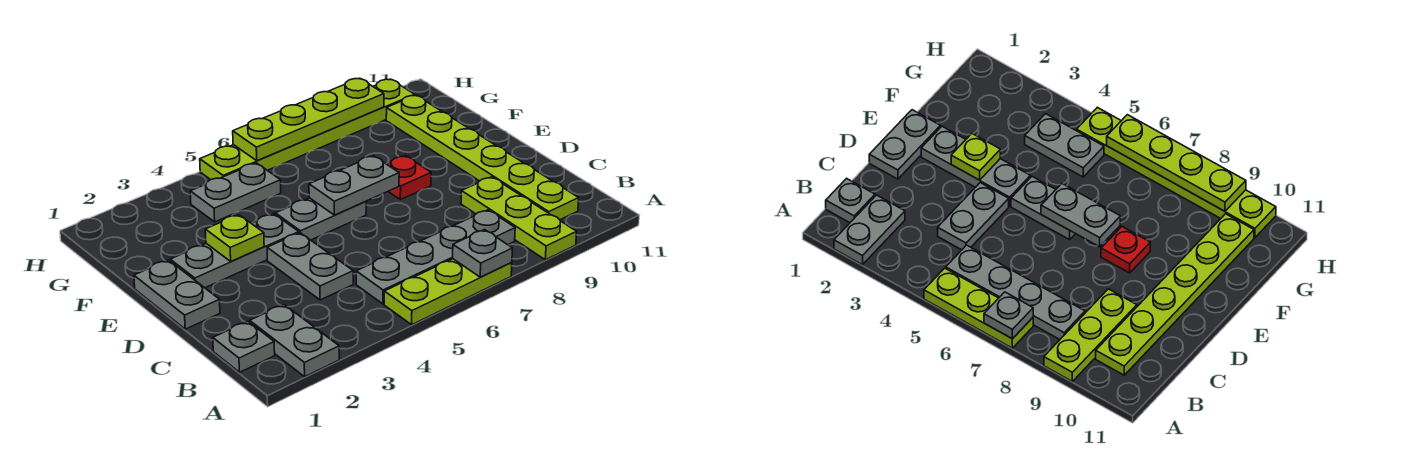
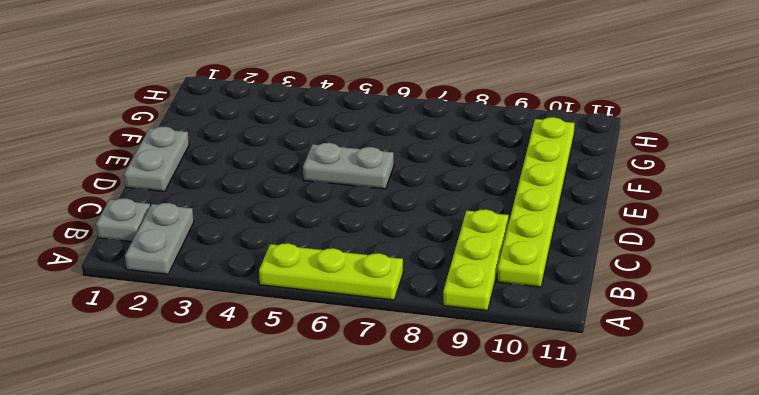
none -> grey plate B5:B8 level 1
none -> grey plate C4:D4 level 1
none -> grey plate E2:E4 level 1

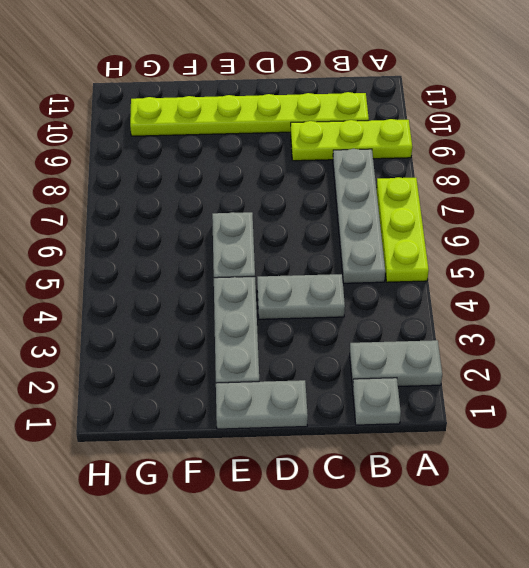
none -> red plate E8 level 1
none -> grey plate G4:G5 level 1
none -> lime plate H5:H10 level 1

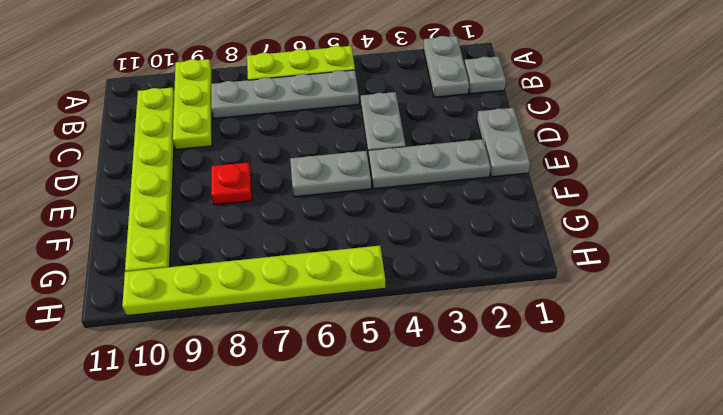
none -> grey plate G4:G5 level 1
none -> grey plate A7 level 2
none -> lime plate E3 level 2

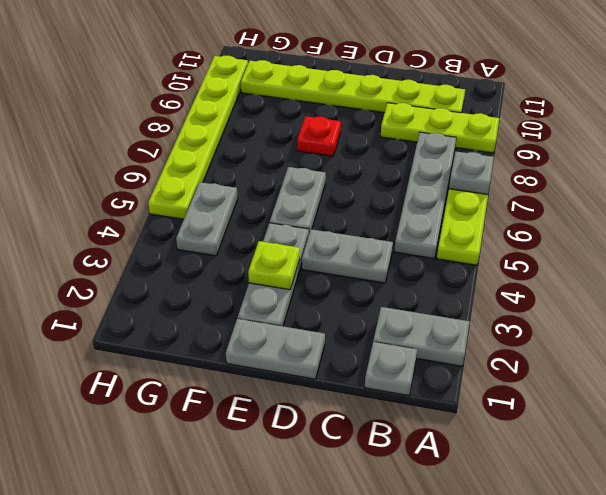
none -> grey plate E6:E7 level 2
none -> lime plate H6:H9 level 2

